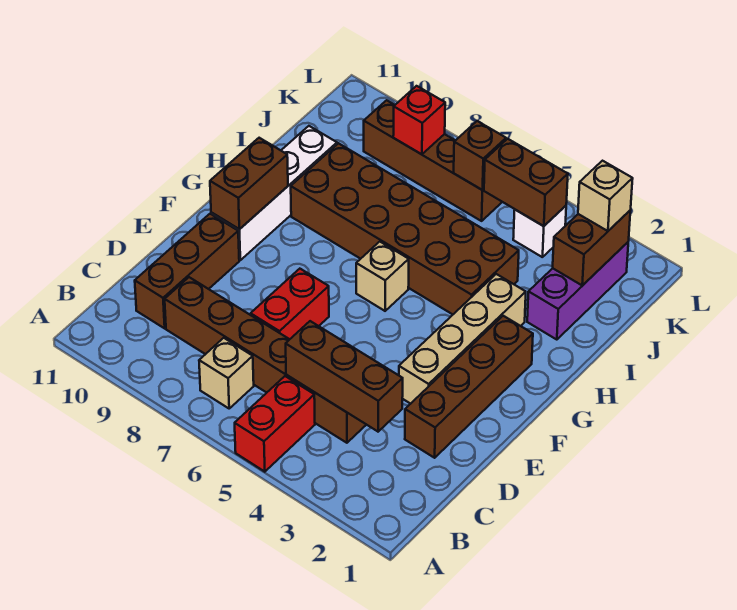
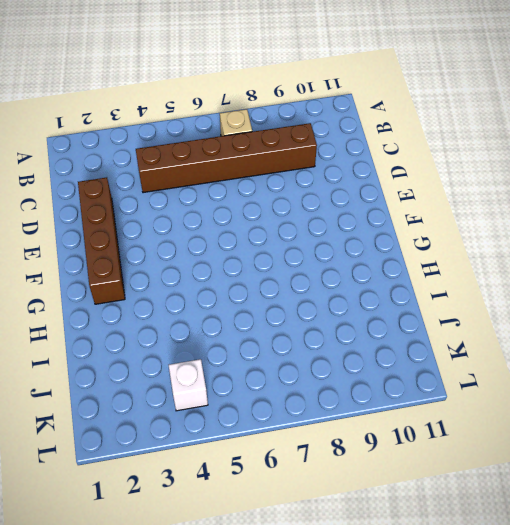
none -> red brick A5:B5 level 1
none -> brown brick C10:E10 level 1
none -> red brick D7:E7 level 1

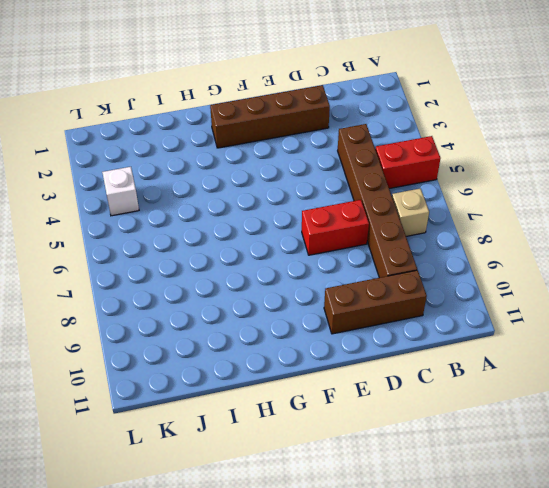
none -> tan brick E3:H3 level 1
none -> white brick F10:I10 level 1
none -> tan brick G6 level 1

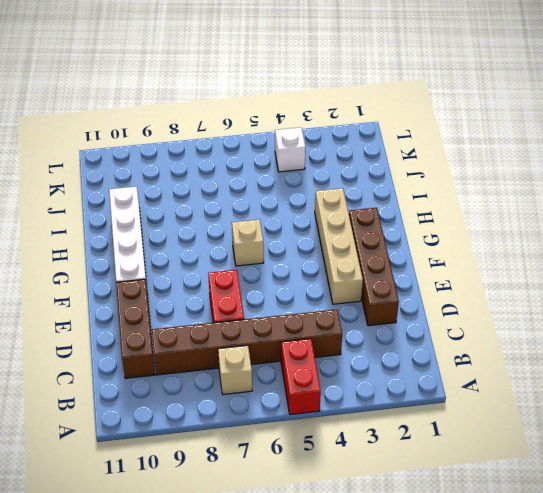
none -> brown brick H4:I9 level 1
none -> purple brick I2:K2 level 1
none -> brown brick K6:K9 level 1

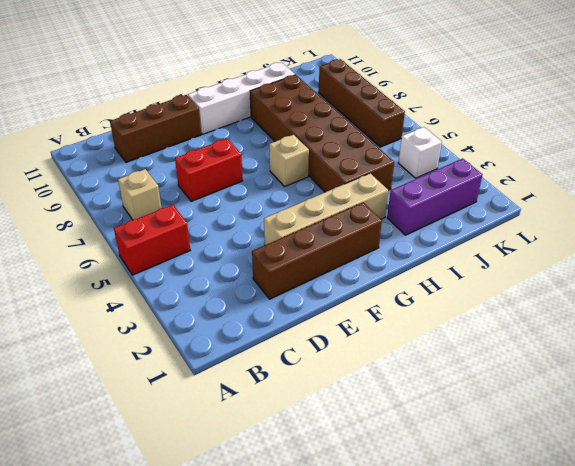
none -> brown brick C4:C9 level 1
none -> brown brick C3:C5 level 2
none -> brown brick F10:G10 level 2

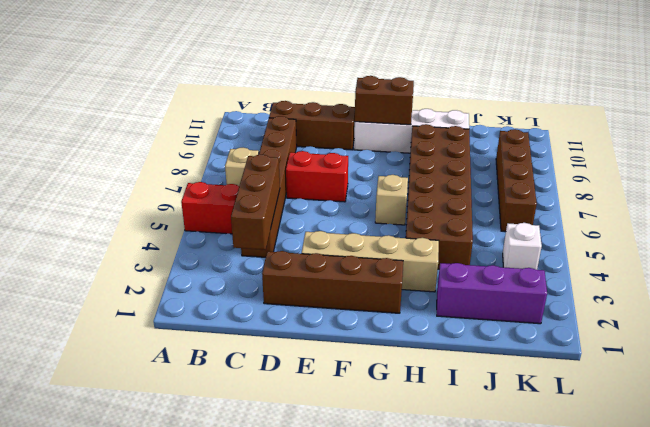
none -> brown brick J2:K2 level 2
none -> brown brick K4:K5 level 2
none -> brown brick K6 level 2

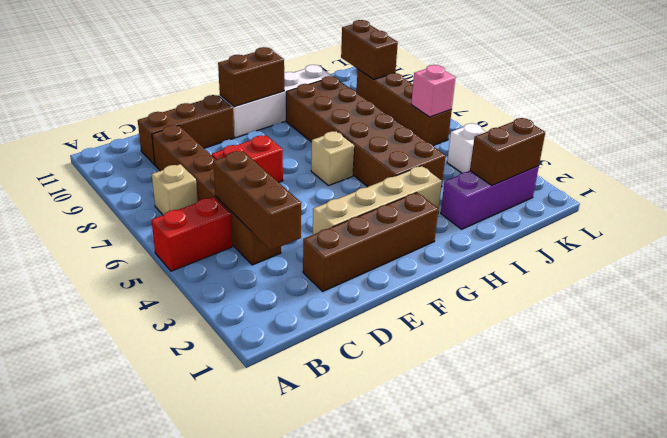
pink brick K6 level 2 -> brown brick K6 level 2
brown brick K9:K10 level 2 -> brown brick K4:K5 level 2
none -> red brick K8 level 2
none -> tan brick K2 level 3

